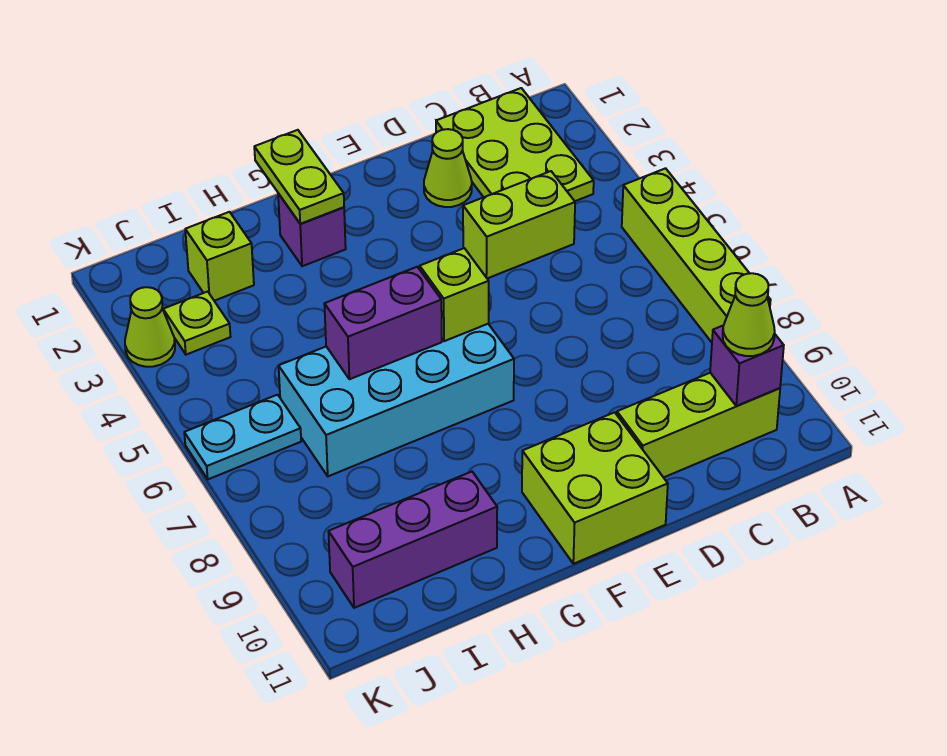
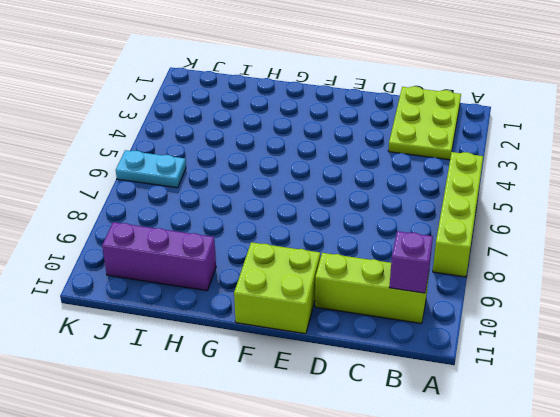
none -> lime brick C4:D4 level 1
none -> lime cone D2 level 1
none -> cyan brick F6:I7 level 1

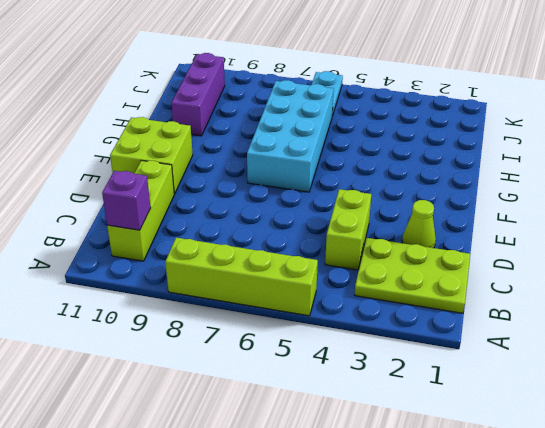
none -> purple brick G2 level 1
none -> lime brick I2 level 1
none -> lime plate J3 level 1

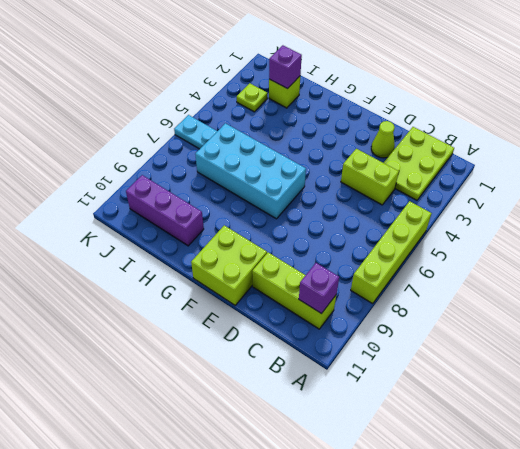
purple brick I2 level 2 -> purple brick G2 level 1
none -> lime cone K3 level 1
none -> lime brick F6 level 2
none -> lime plate G1:G2 level 2

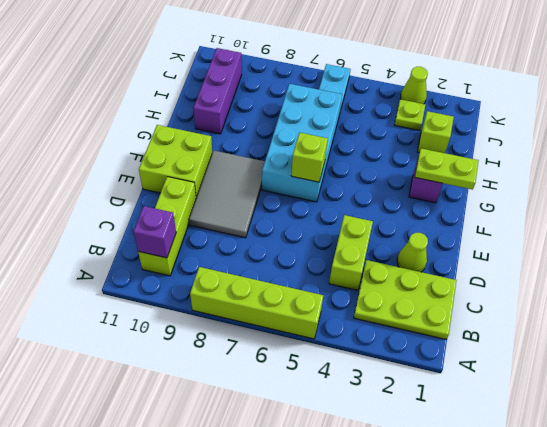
grey tile D8:F9 level 1 -> none
none -> purple brick G6:H6 level 2
none -> lime cone B10 level 3

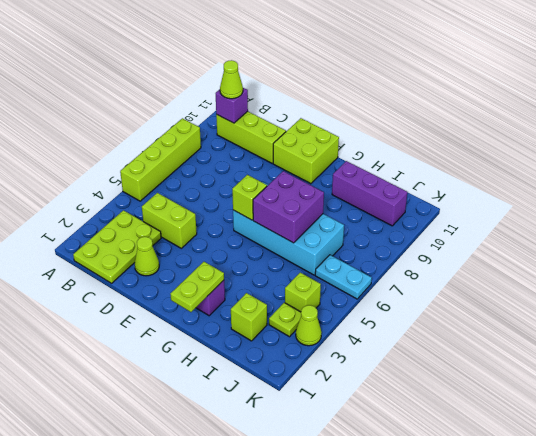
purple brick G6:H7 level 2 -> purple brick G6:H6 level 2
lime brick J4 level 1 -> none

